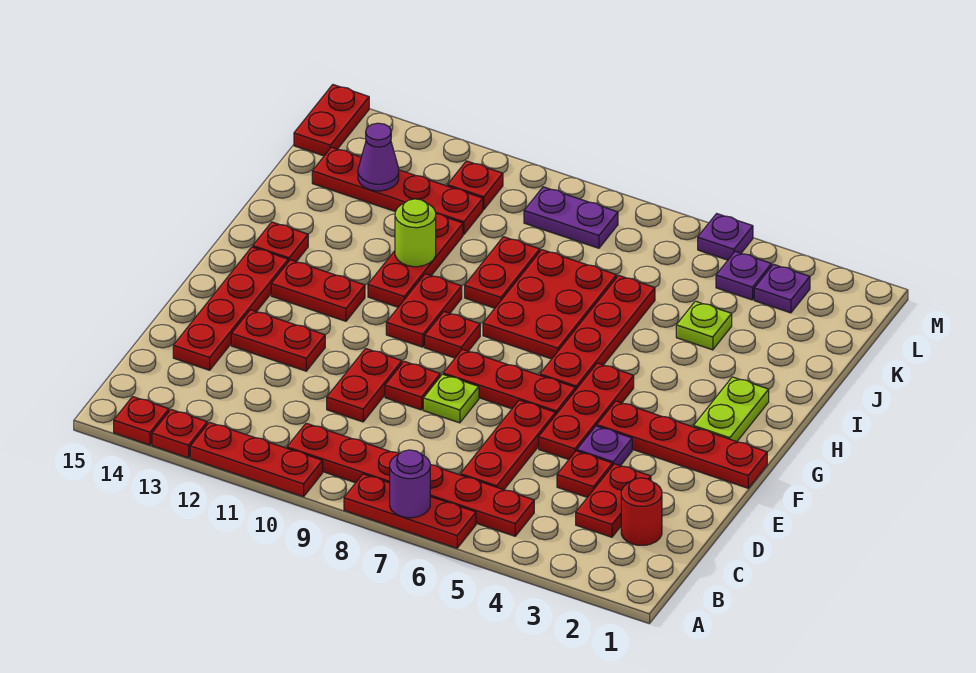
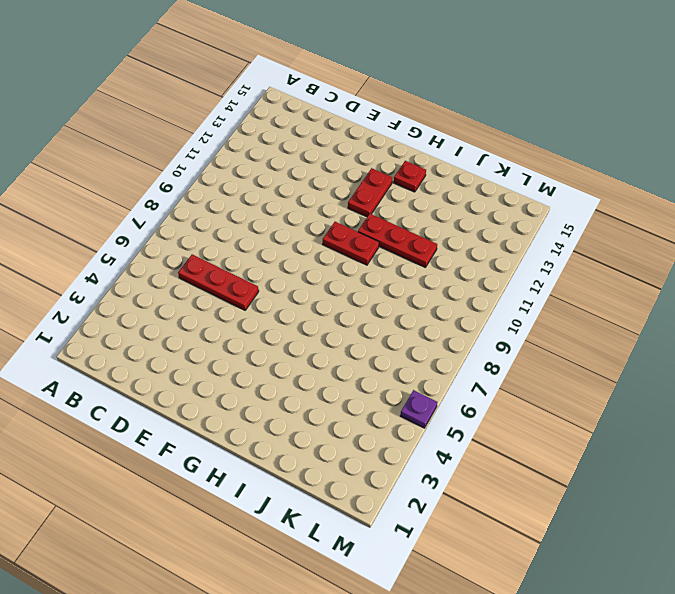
none -> red plate A6:A8 level 1
none -> red plate A10:A12 level 1
none -> red plate A13 level 1
none -> red plate A14 level 1

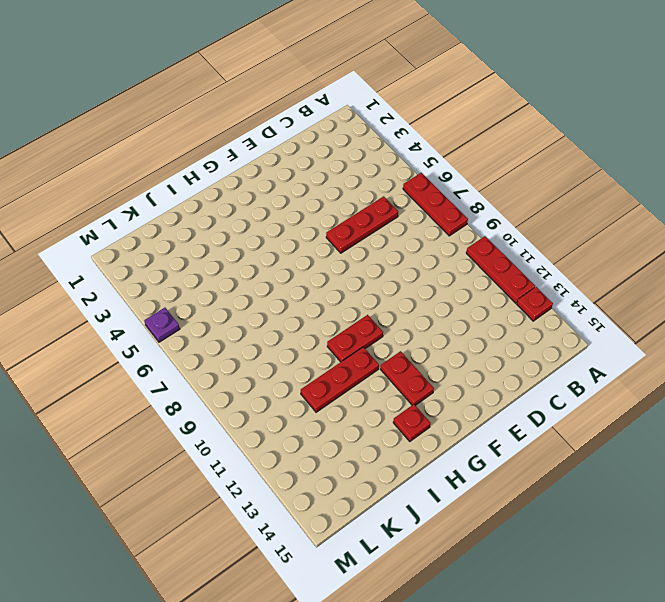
none -> red plate A14 level 1
none -> red plate B5:B10 level 1
none -> red round brick C2 level 1
none -> red plate C3:D3 level 1

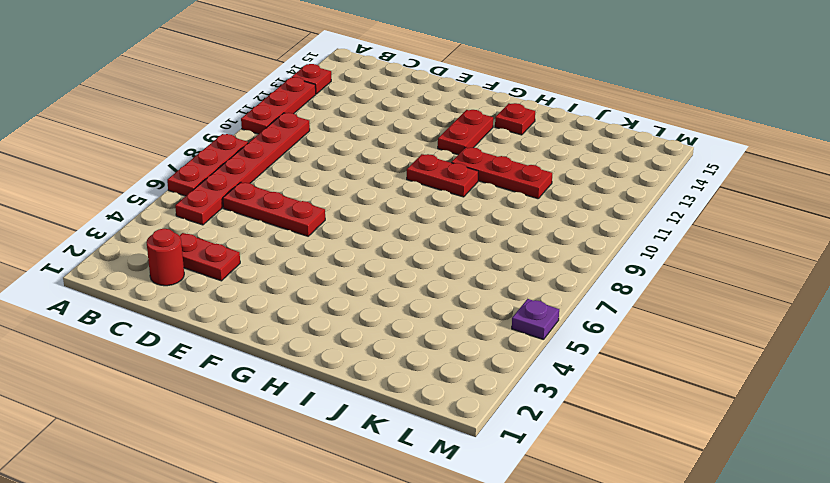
none -> red plate A14 level 1
none -> red plate D4 level 1
none -> red plate D10:E10 level 1
none -> red plate D14:G14 level 1

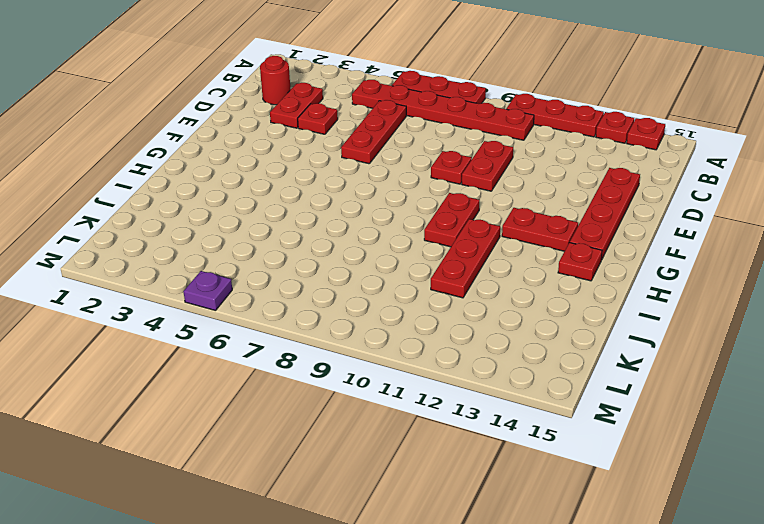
none -> purple plate E4 level 1
none -> red plate E5:G5 level 1
none -> lime plate E8 level 1
none -> red plate E12:E13 level 1

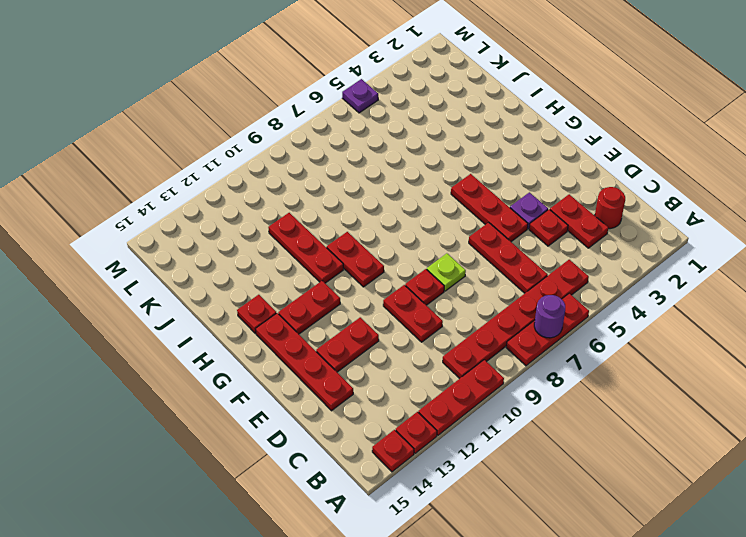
none -> red plate F1:F4 level 1
none -> red plate F6:F8 level 1
none -> lime plate G2:H2 level 1
none -> red plate G6:J6 level 1

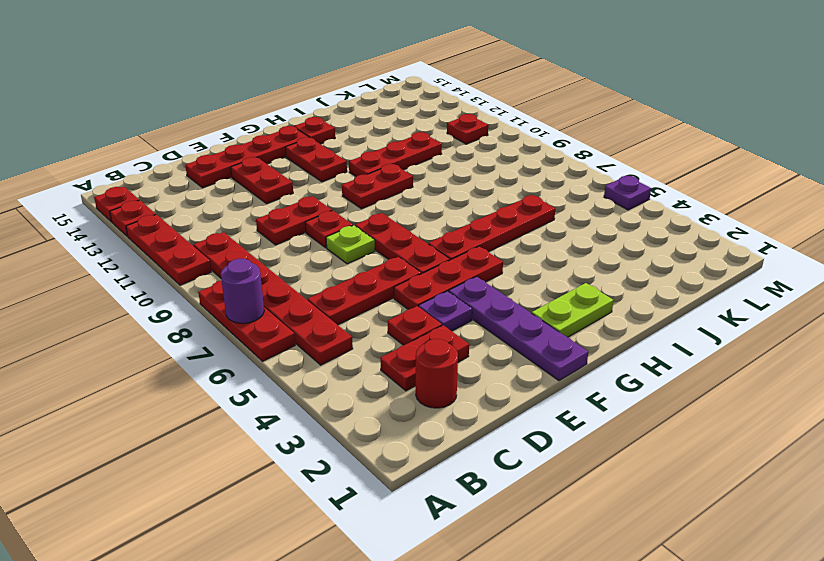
purple plate F1:F4 level 1 -> red plate F1:F4 level 1
none -> red plate G9 level 1
none -> red plate H7:J8 level 1
none -> red plate I9:J9 level 1
none -> lime plate J4 level 1

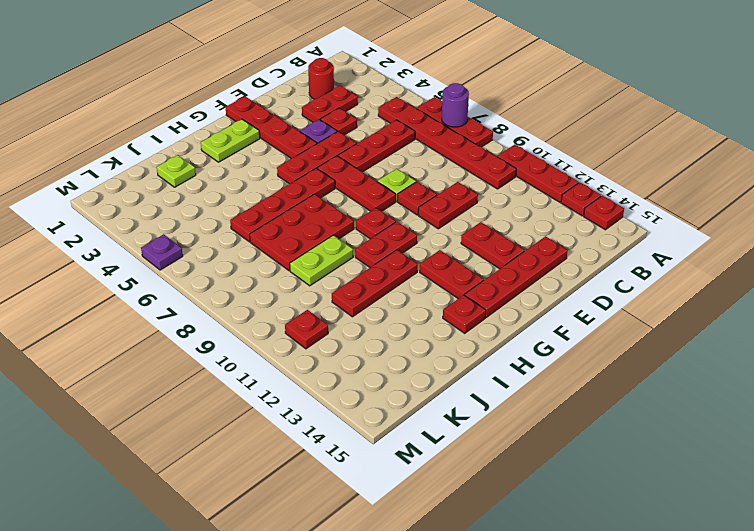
lime plate I9:J9 level 1 -> red plate I9:J9 level 1
lime plate J2 level 1 -> lime plate J4 level 1
none -> red plate K11:K14 level 1
none -> purple plate L3 level 1
none -> purple plate L4 level 1
none -> purple plate L8:L9 level 1

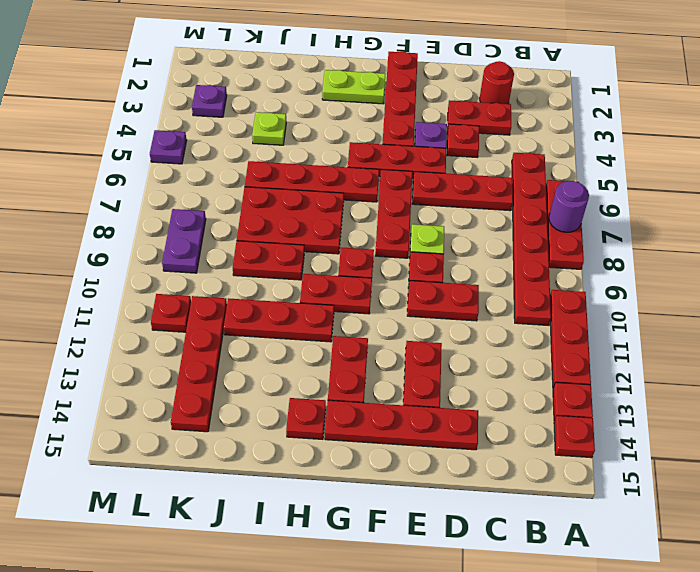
none -> purple plate L4 level 1
none -> red plate L15:M15 level 1
none -> lime round brick I11 level 2
none -> purple cone K13 level 2

